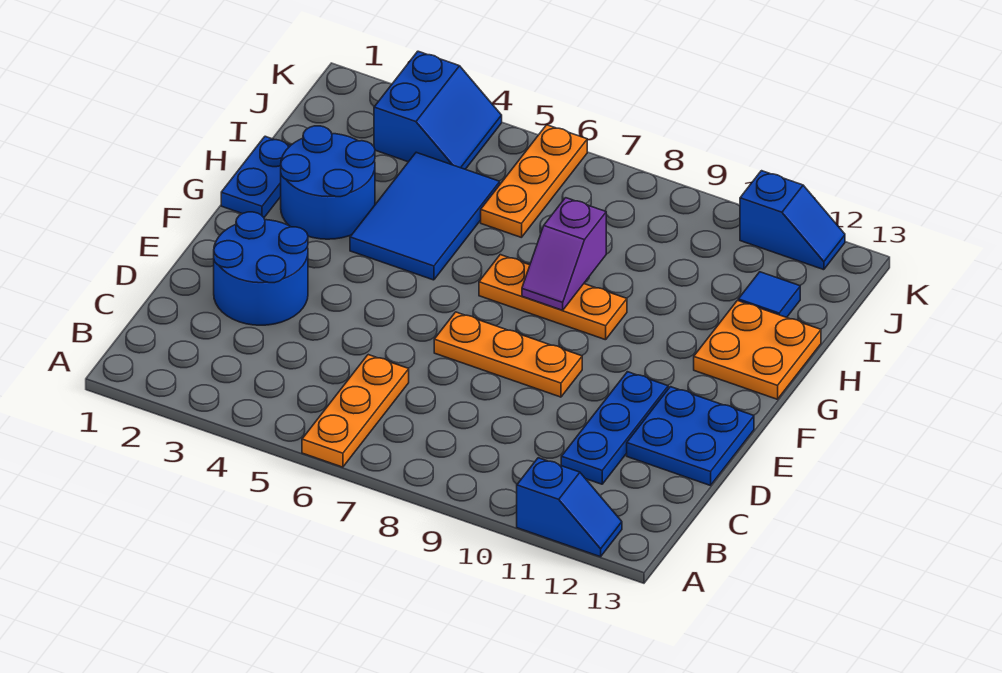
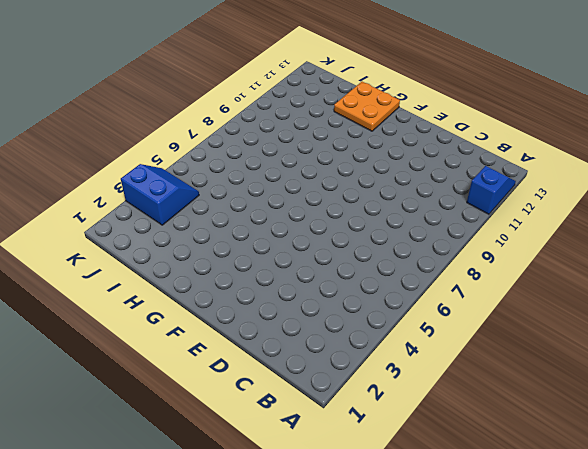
none -> orange plate A6:C6 level 1
none -> blue plate C11:E11 level 1
none -> blue round brick D2:E3 level 1

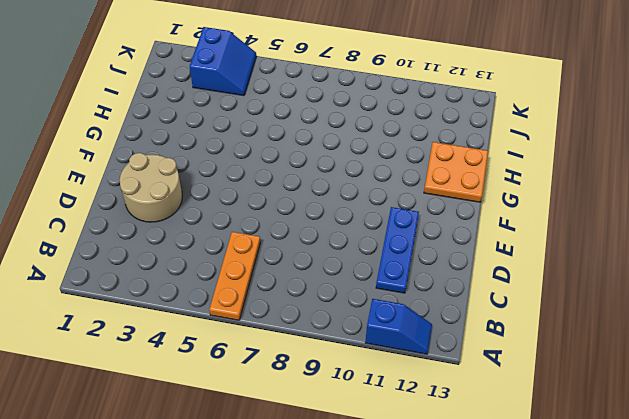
tan round brick D2:E3 level 1 -> blue round brick D2:E3 level 1
none -> blue plate D12:E13 level 1
none -> orange plate E7:E9 level 1
none -> blue plate G1:H1 level 1

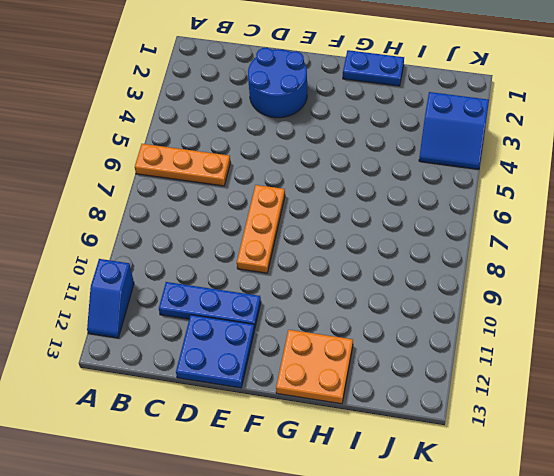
none -> blue round brick G2:H3 level 1
none -> blue tile G4:I5 level 1
none -> orange plate G7:G9 level 1

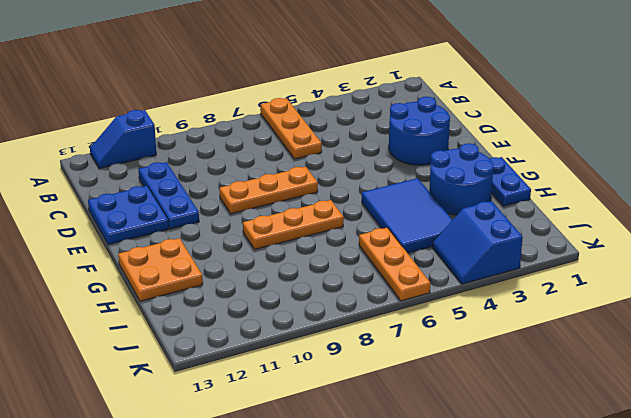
none -> blue tile I12 level 1
none -> blue slope K11:K12 level 1 top 11
none -> purple slope G8:H8 level 2 top H

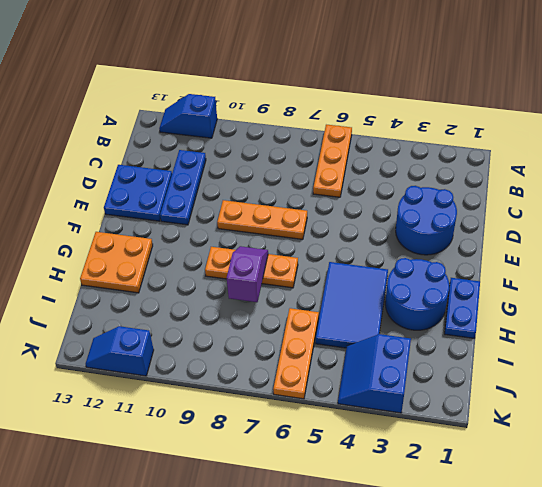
none -> blue tile I12 level 1

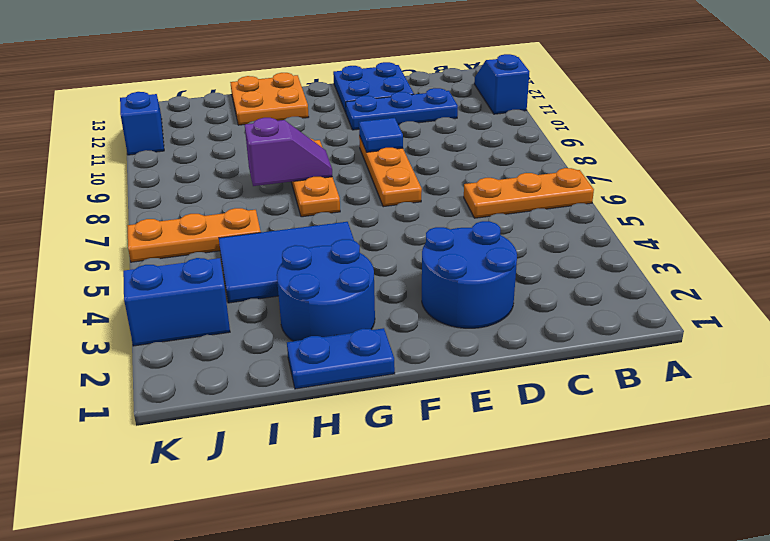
blue tile E9 level 2 -> blue tile I12 level 1

